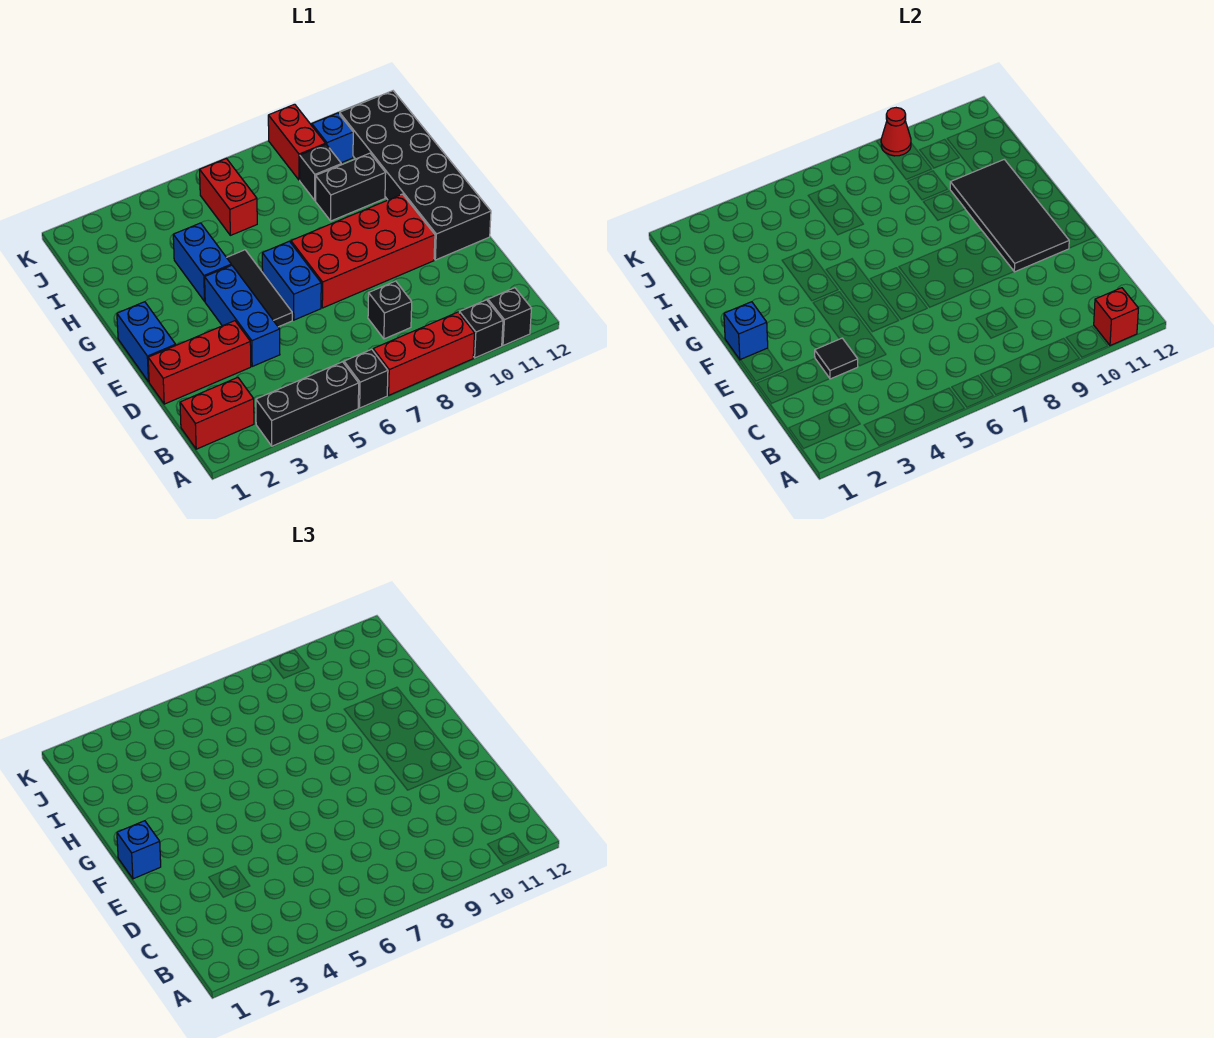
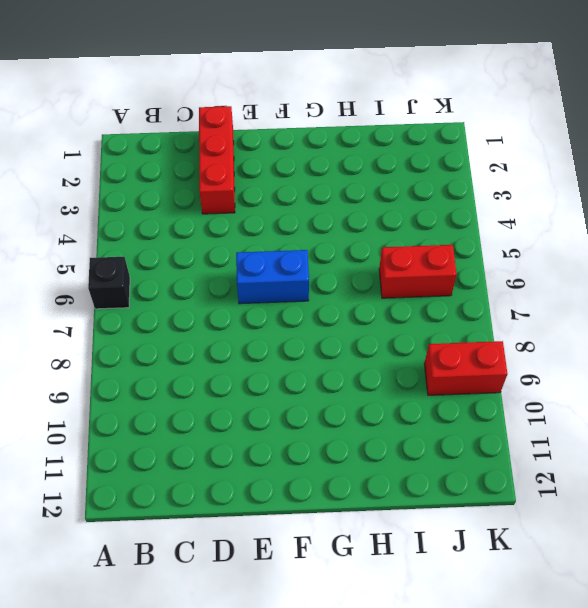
none -> black brick A3:A5 level 1
none -> red brick A7:A9 level 1
none -> black brick A10 level 1

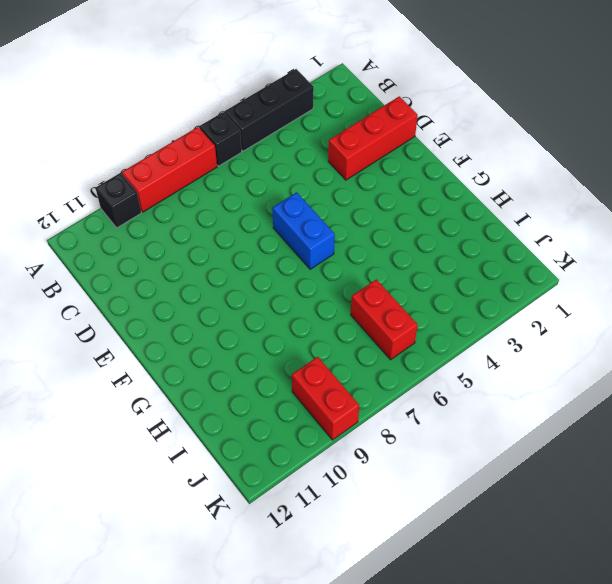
none -> black brick A11 level 1
none -> red brick B1:B2 level 1
none -> black brick C8 level 1

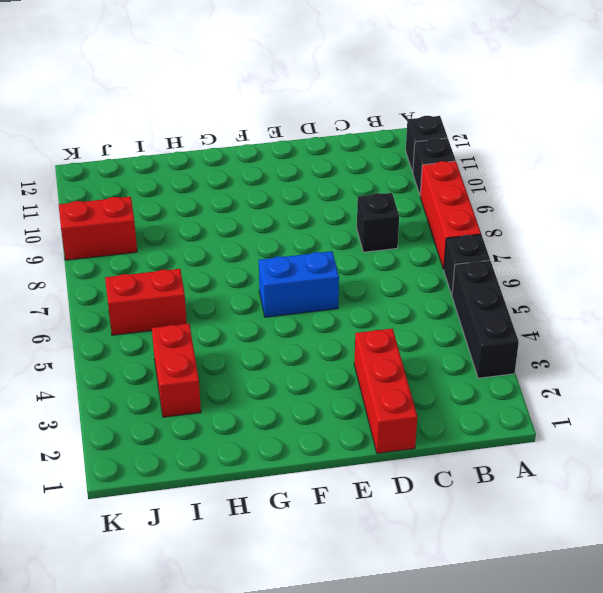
red brick I3:I4 level 1 -> red brick B1:B2 level 1
none -> blue brick D4:F4 level 1
none -> blue brick E1:F1 level 1
none -> black tile E5:G5 level 1

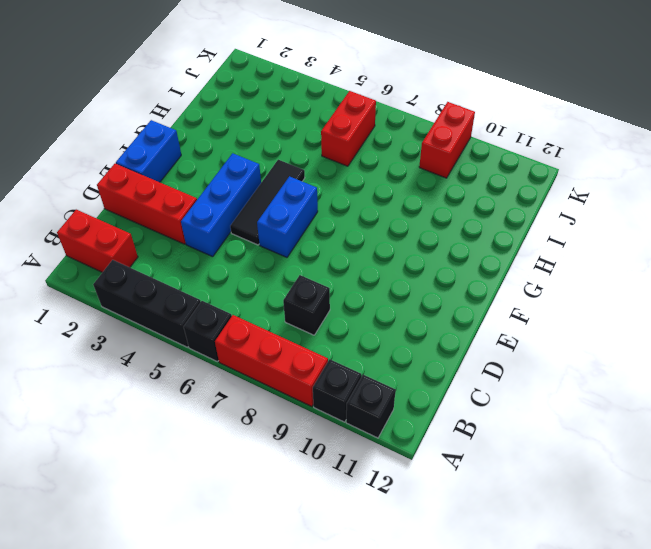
none -> red brick E7:F10 level 1
none -> black brick E11:J12 level 1
none -> blue brick G4:H4 level 1

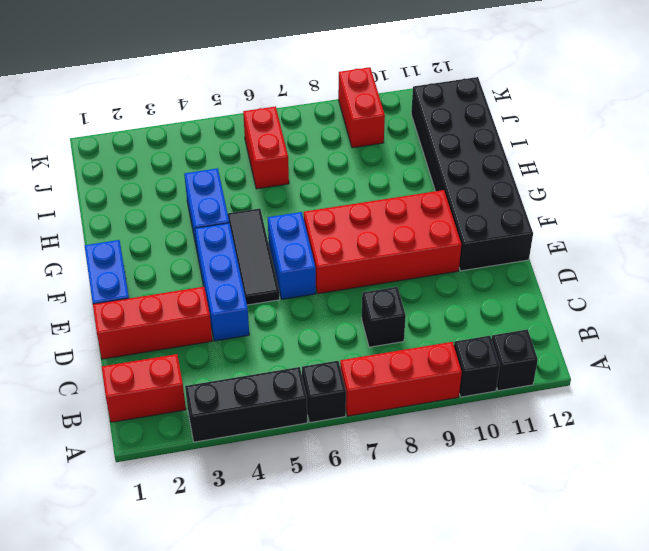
none -> black brick H9:H10 level 1
none -> black brick I9 level 1
none -> blue brick J10 level 1

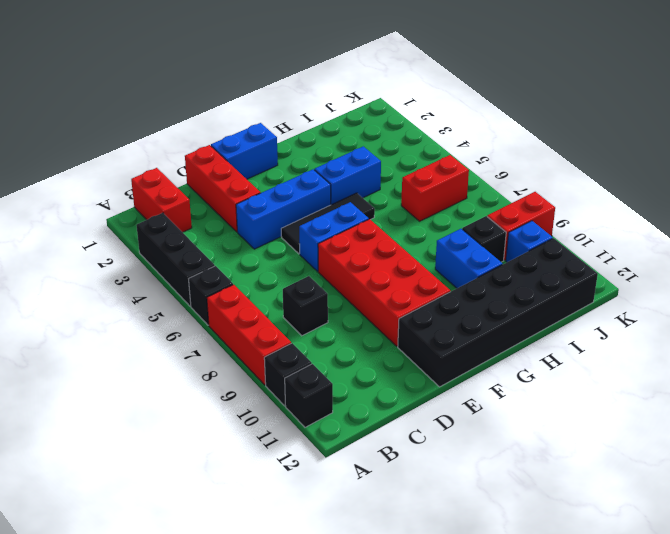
blue brick H9:H10 level 1 -> black brick H9:H10 level 1
none -> red brick A11 level 2
none -> black tile D3 level 2
none -> black tile E10:H11 level 2

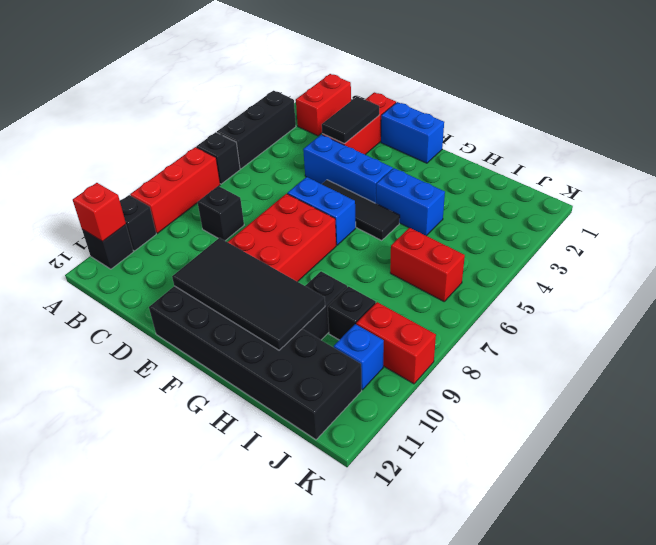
black tile D2:D3 level 2 -> black tile D3 level 2
none -> blue brick F1 level 2
none -> red cone K9 level 2
none -> blue brick F1 level 3

